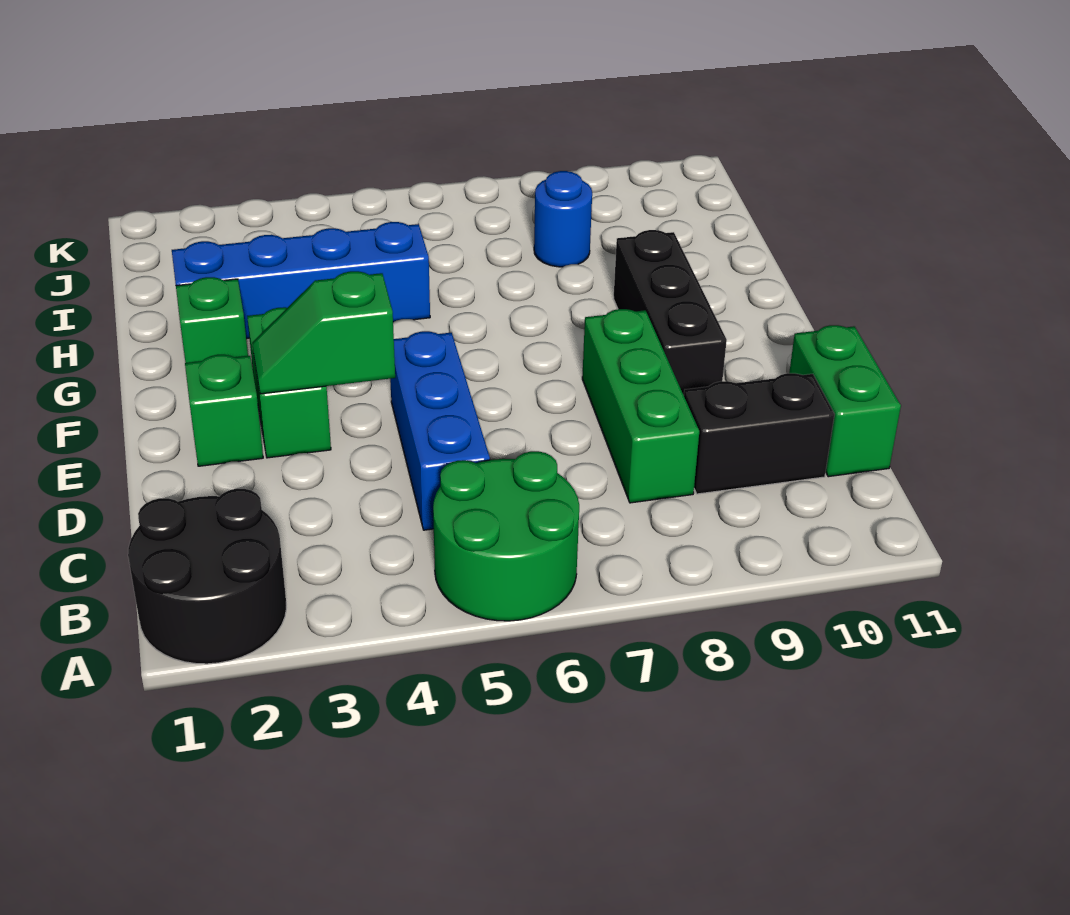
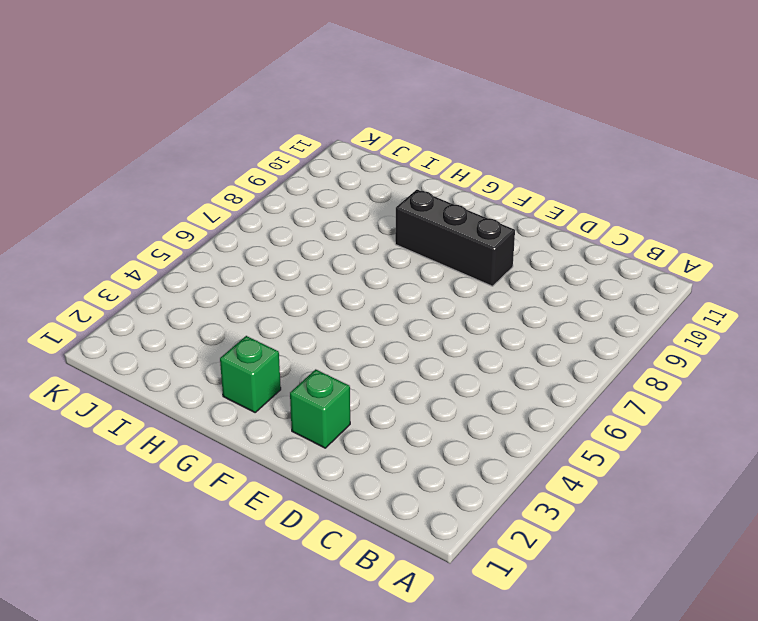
none -> black round brick A1:B2 level 1
none -> green round brick A5:B6 level 1
none -> blue brick C5:E5 level 1

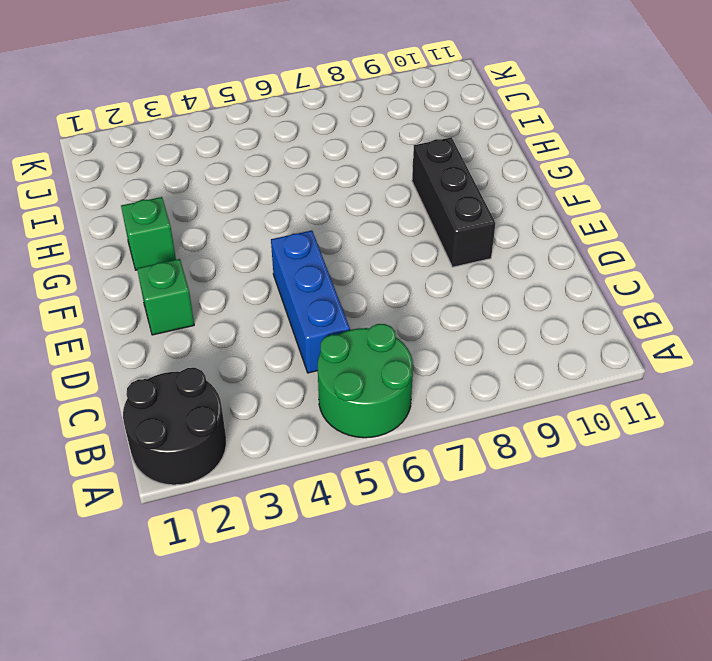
none -> green brick C8:E8 level 1
none -> black brick C9:C10 level 1
none -> green brick C11:D11 level 1

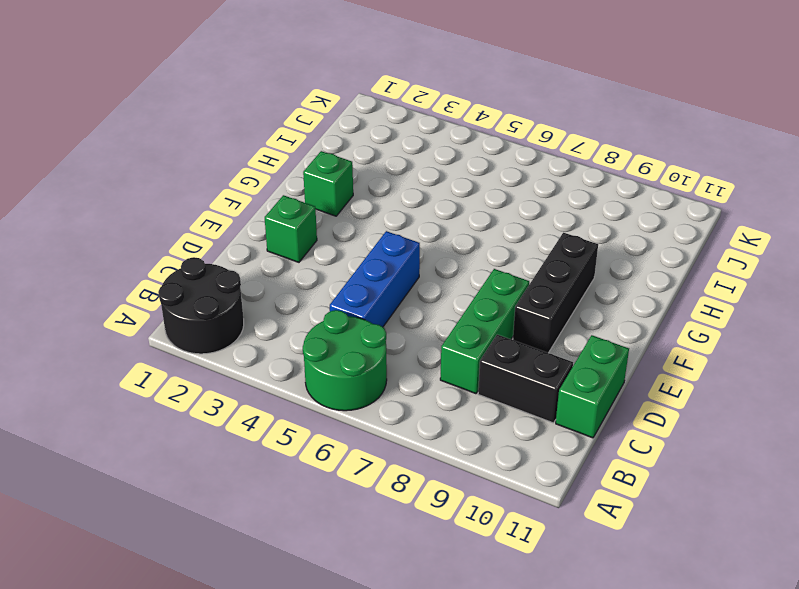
none -> green brick E3:F3 level 1
none -> blue brick H2:H5 level 1
none -> blue round brick I8 level 1

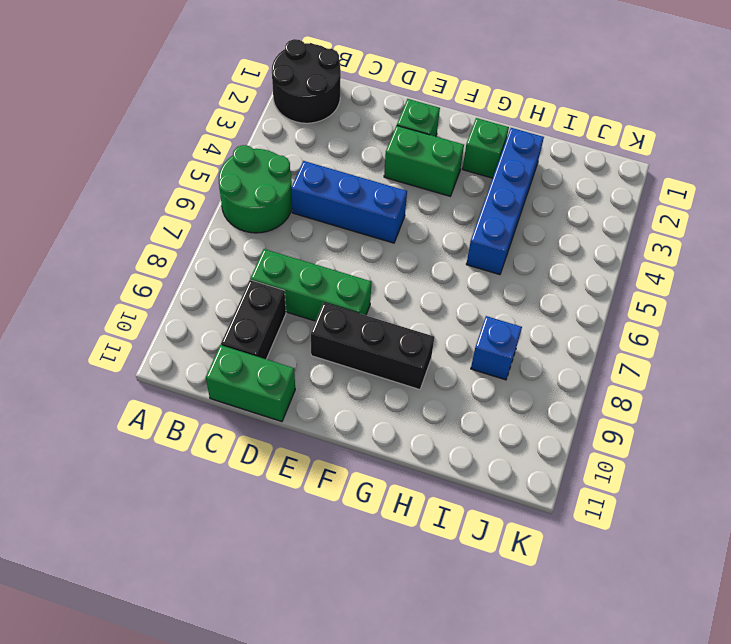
blue brick I8 level 1 -> blue round brick I8 level 1
none -> green slope E3:E4 level 2 top 4

